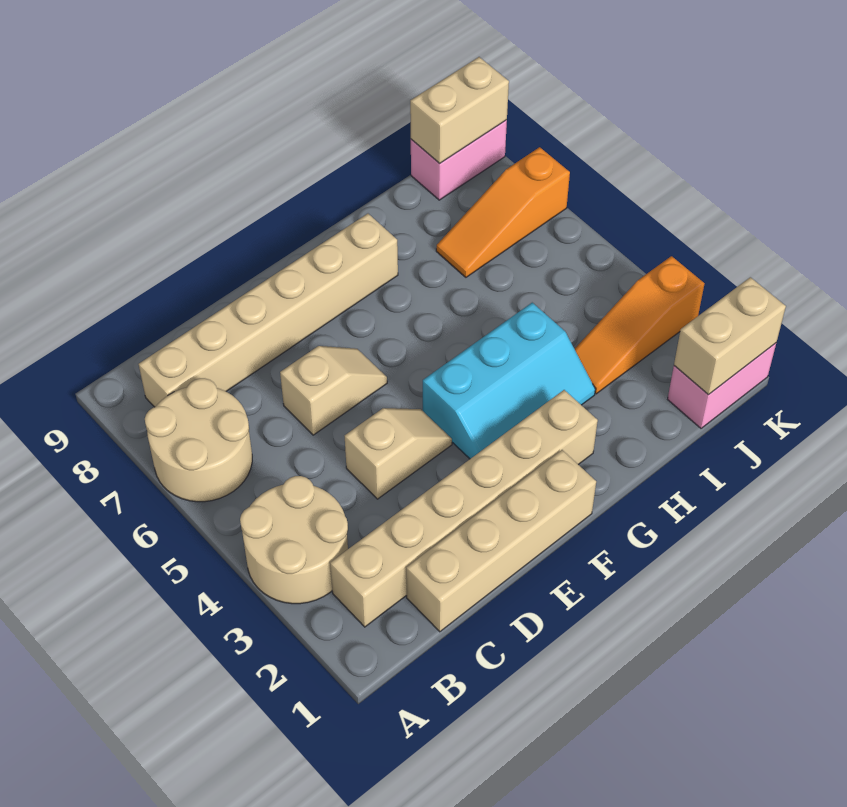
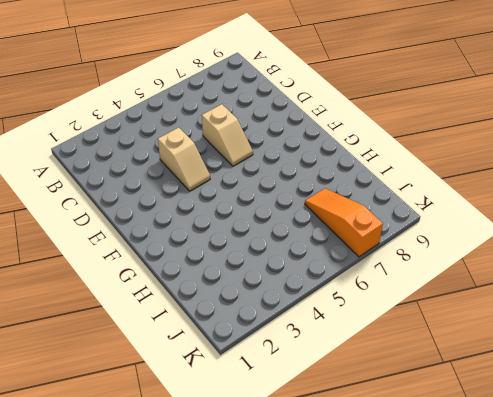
none -> tan round brick A3:B4 level 1
none -> tan round brick A6:B7 level 1
none -> tan brick B2:G2 level 1

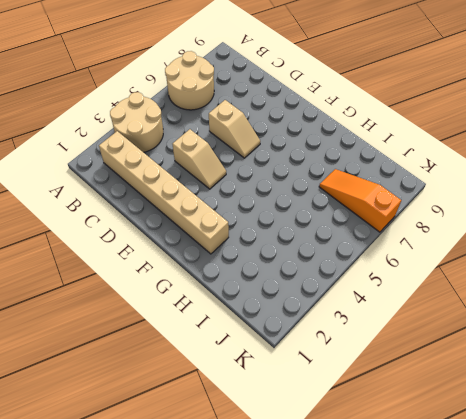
none -> tan brick B8:G8 level 1
none -> tan brick C1:F1 level 1
none -> cyan slope F3:H4 level 1 top 4

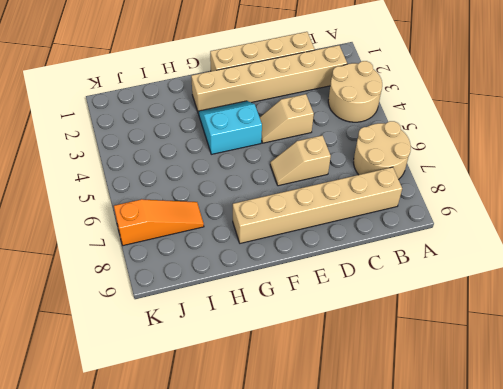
cyan slope F3:G4 level 1 top 4 -> cyan slope F3:H4 level 1 top 4
none -> orange slope I3:K3 level 1 top K
none -> pink brick J1:K1 level 1
none -> pink brick J9:K9 level 1

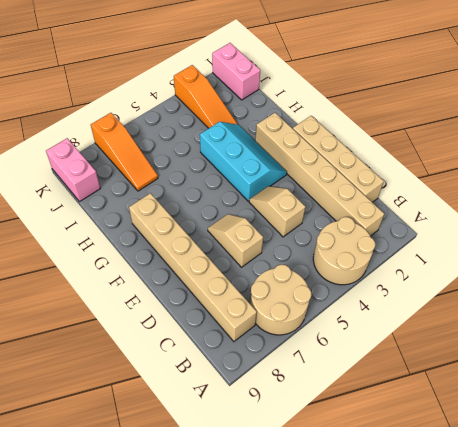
none -> tan brick J1:K1 level 2
none -> tan brick J9:K9 level 2

